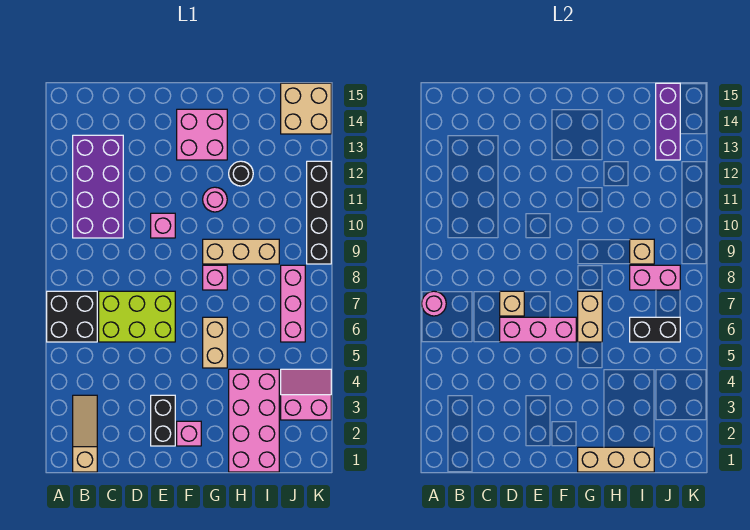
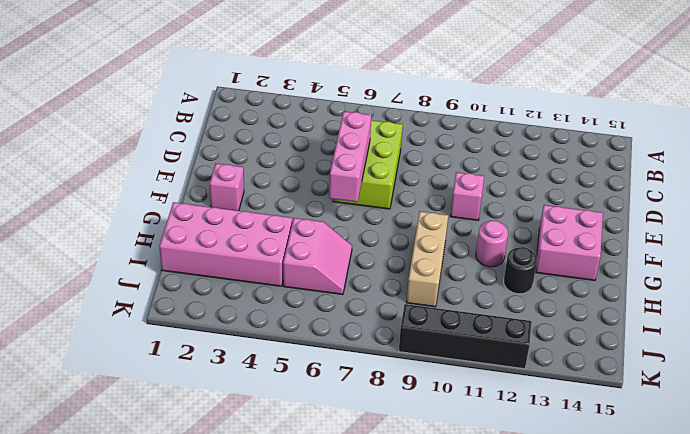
pink slope H5:I6 level 1 top 5 -> pink slope J3:K4 level 1 top 3
none -> black brick A6:B7 level 1
none -> tan slope B1:B3 level 1 top 1
none -> purple brick B10:C13 level 1

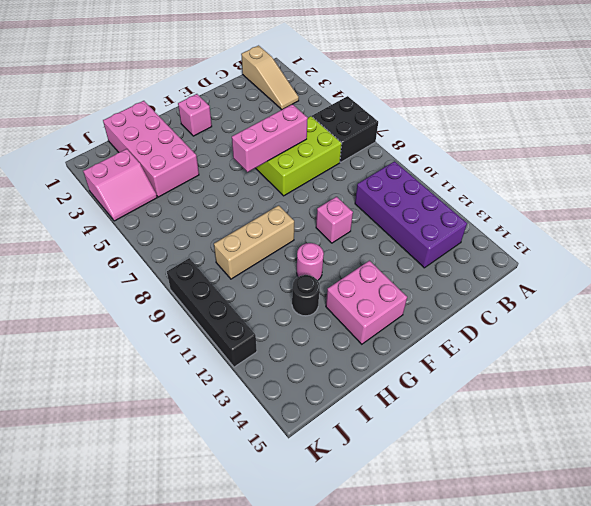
none -> black brick E2:E3 level 1
none -> tan brick G5:G6 level 1
none -> pink brick G8 level 1

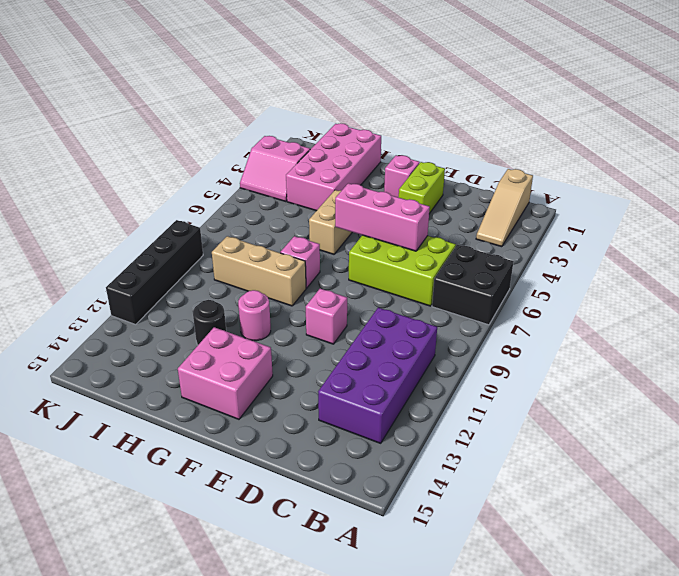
lime brick E2:E3 level 1 -> black brick E2:E3 level 1
none -> pink brick J6:J8 level 1
none -> tan brick J14:K15 level 1
none -> pink round brick A7 level 2

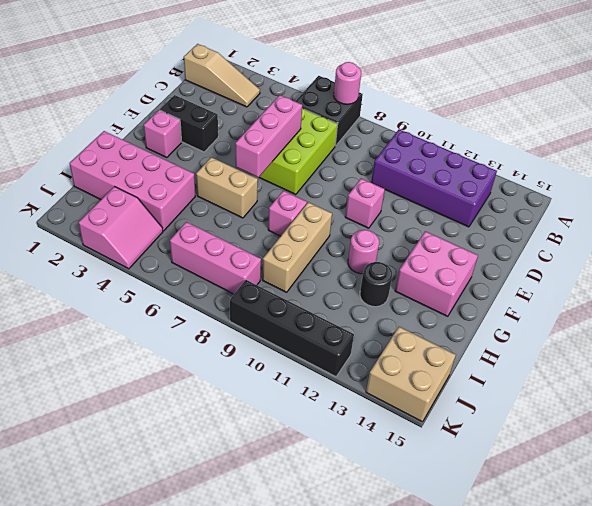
none -> tan brick D7 level 2
none -> tan brick G1:I1 level 2
none -> tan brick G6:G7 level 2

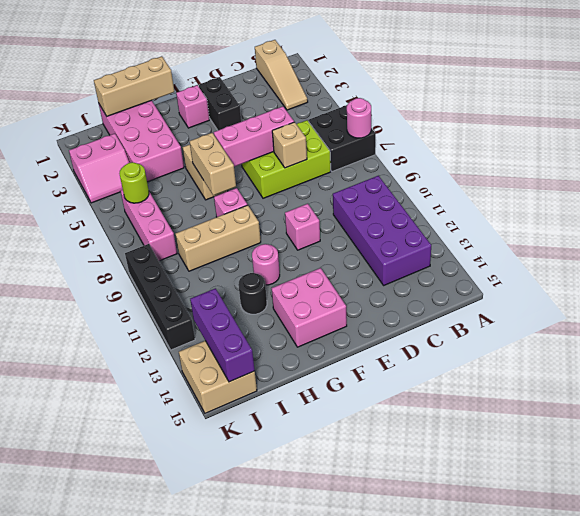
lime round brick J6 level 2 -> black brick I6:J6 level 2
none -> pink brick I8:J8 level 2
none -> tan brick I9 level 2

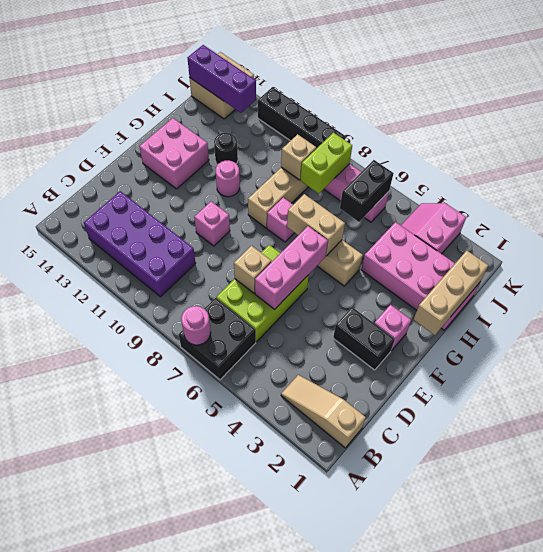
lime brick I8:J8 level 2 -> pink brick I8:J8 level 2

